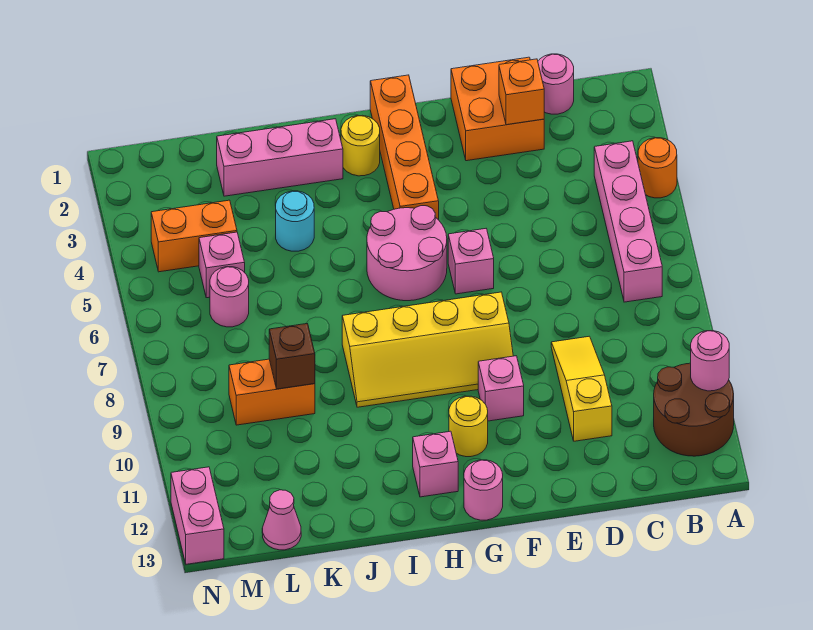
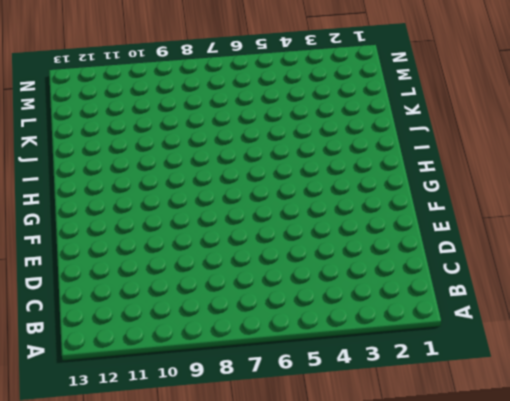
none -> orange round brick A4 level 1
none -> brown round brick A11:B12 level 1
none -> pink brick B4:B7 level 1

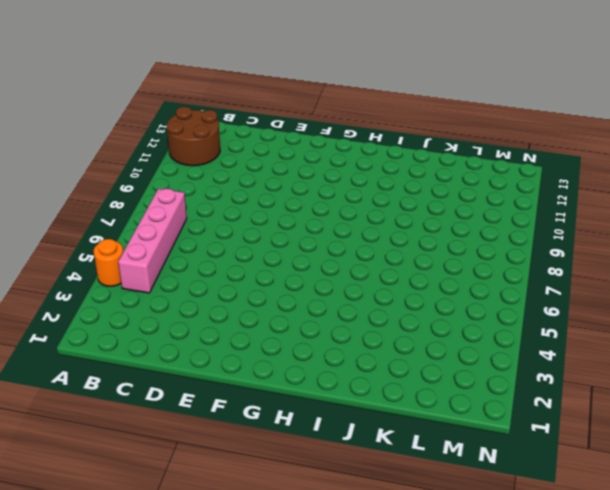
none -> pink round brick C1 level 1
none -> orange brick D1:E2 level 1
none -> yellow slope D9:D11 level 1 top 11

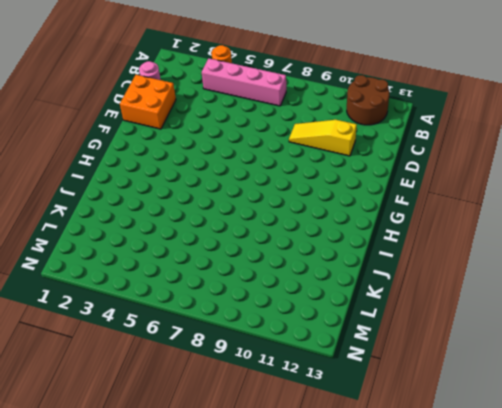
none -> pink brick F6 level 1
none -> yellow slope F8:I9 level 1 top 8
none -> pink brick F10 level 1

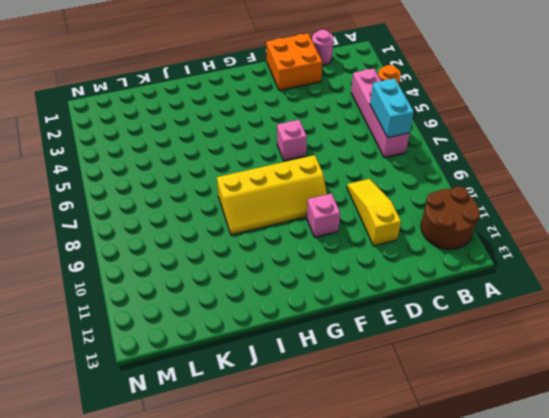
cyan brick B6:B7 level 2 -> none
none -> orange brick G1:G4 level 1
none -> pink round brick G5:H6 level 1
none -> yellow round brick G11 level 1

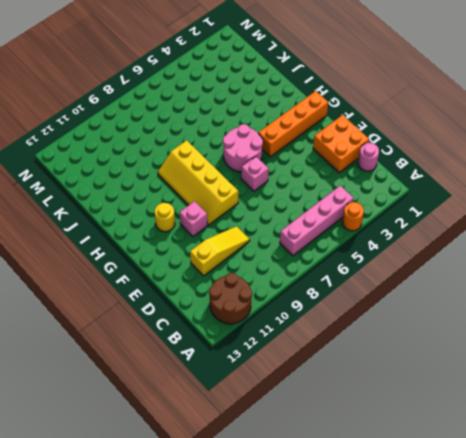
none -> pink round brick G13 level 1
none -> yellow round brick H2 level 1
none -> pink brick H12 level 1

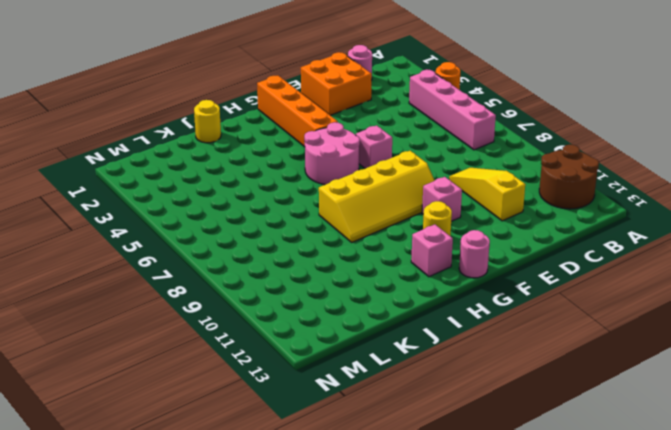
yellow round brick J1 level 1 -> yellow round brick H2 level 1
none -> pink brick I2:K2 level 1
none -> cyan round brick J4 level 1
none -> orange brick K9:L9 level 1

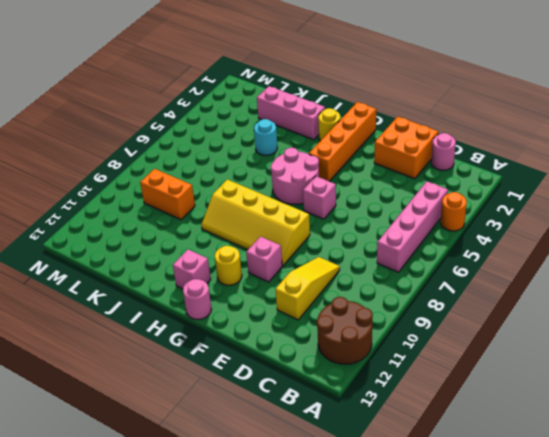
none -> orange brick L4:M4 level 1
none -> pink brick L5 level 1
none -> pink round brick L6 level 1

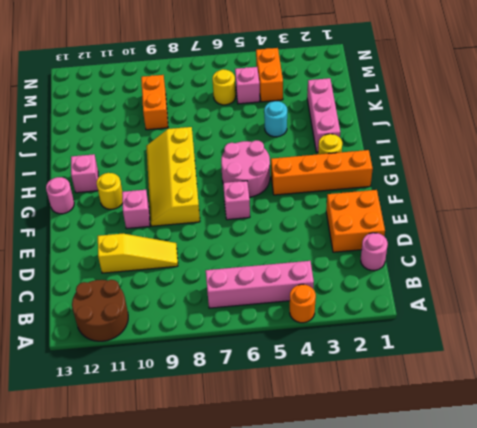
yellow round brick L6 level 1 -> pink round brick L6 level 1
none -> pink cone L13 level 1
none -> pink brick N12:N13 level 1
none -> pink round brick A11 level 2

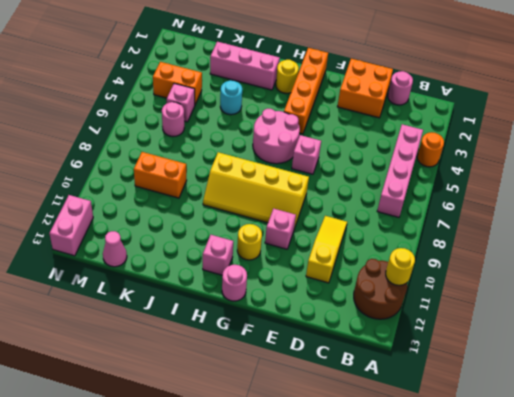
yellow round brick A11 level 2 -> pink round brick A11 level 2
none -> orange brick D2 level 2
none -> brown brick K9 level 2

